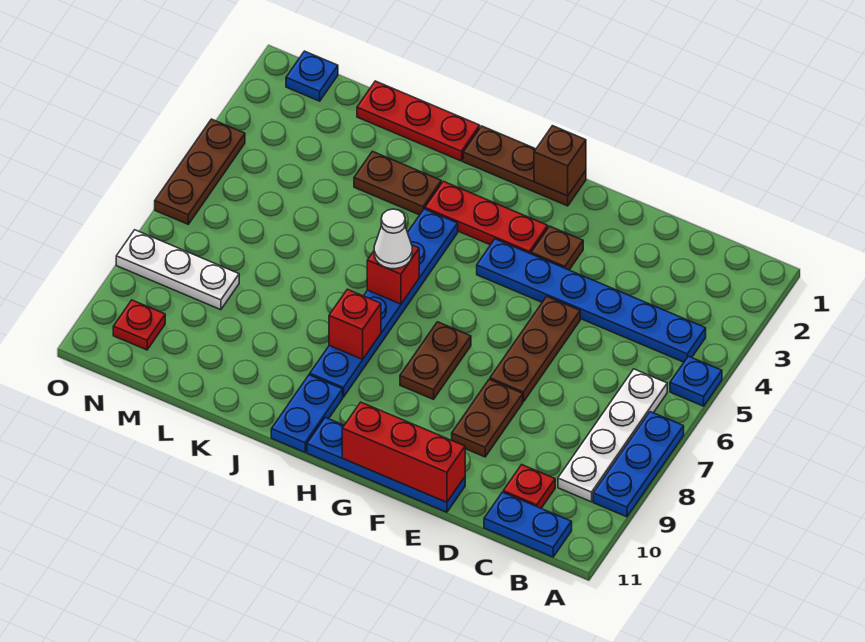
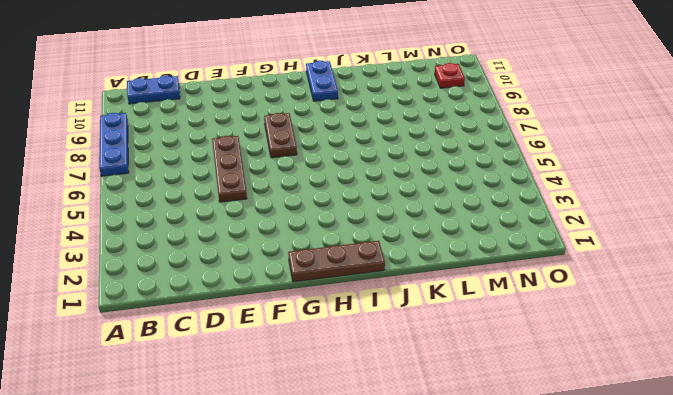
none -> blue plate A5 level 1
none -> blue plate B4:G4 level 1
none -> white plate B6:B9 level 1

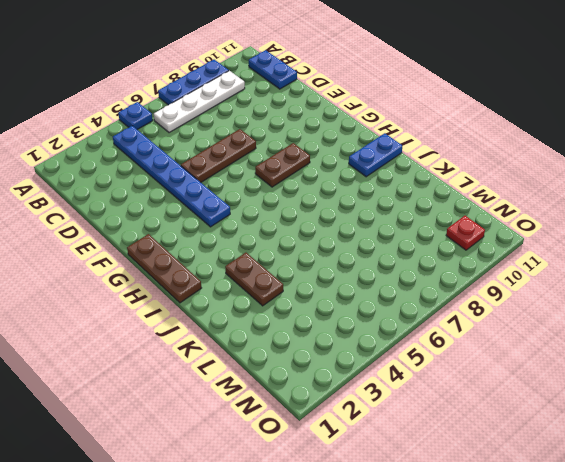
none -> red plate C10 level 1
none -> brown plate E8:E9 level 1
none -> blue plate E11:H11 level 1

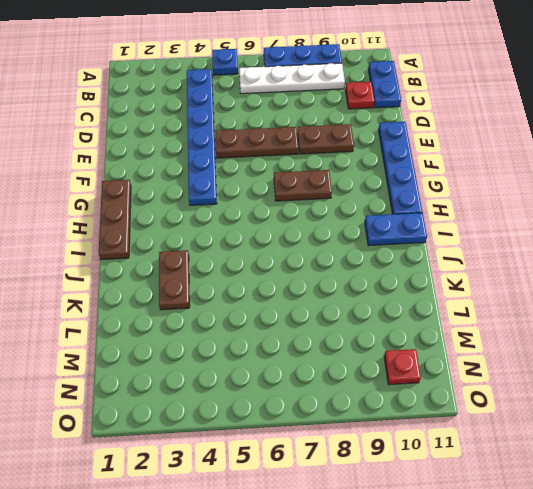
none -> brown plate F3 level 1
none -> red plate G3:I3 level 1
none -> blue plate I4:I9 level 1

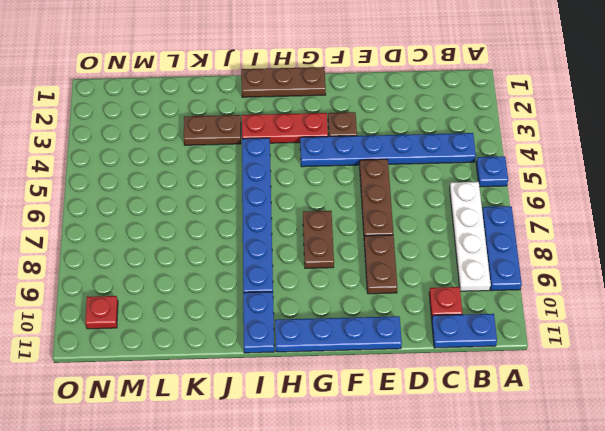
none -> red plate J1:L1 level 1
none -> white plate M8:O8 level 1
none -> blue plate N1 level 1

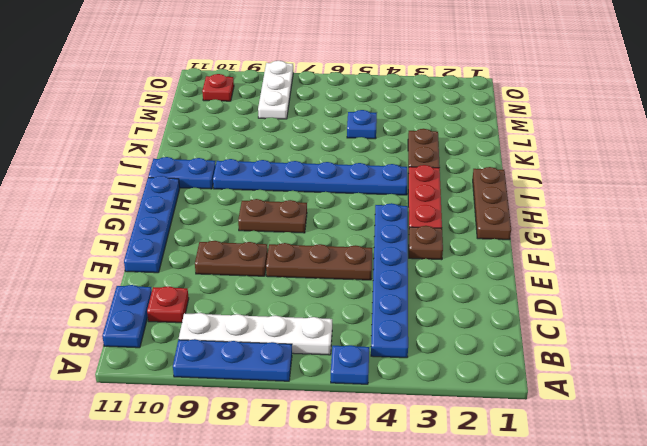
blue plate L5 level 1 -> blue plate N1 level 1
none -> red plate J1:L1 level 1
none -> brown plate O4:O6 level 1
none -> red brick E11:G11 level 2

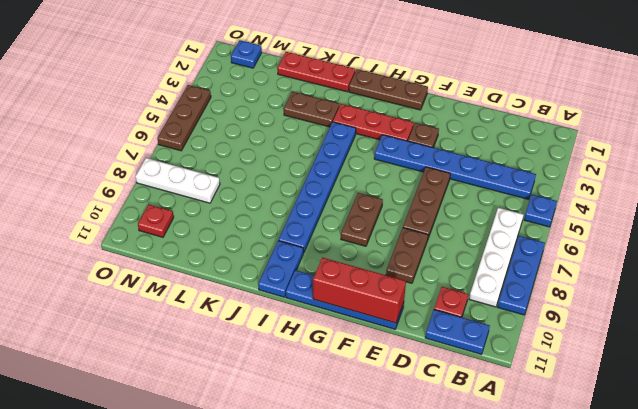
none -> brown brick G1 level 2
none -> red brick I6 level 2
none -> red brick I8 level 2

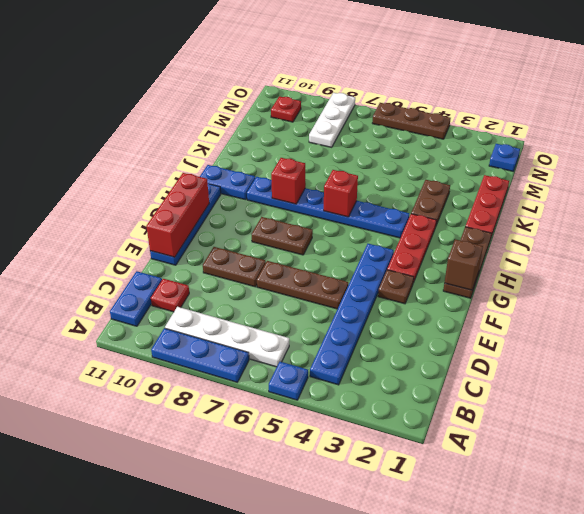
none -> white cone I6 level 3

